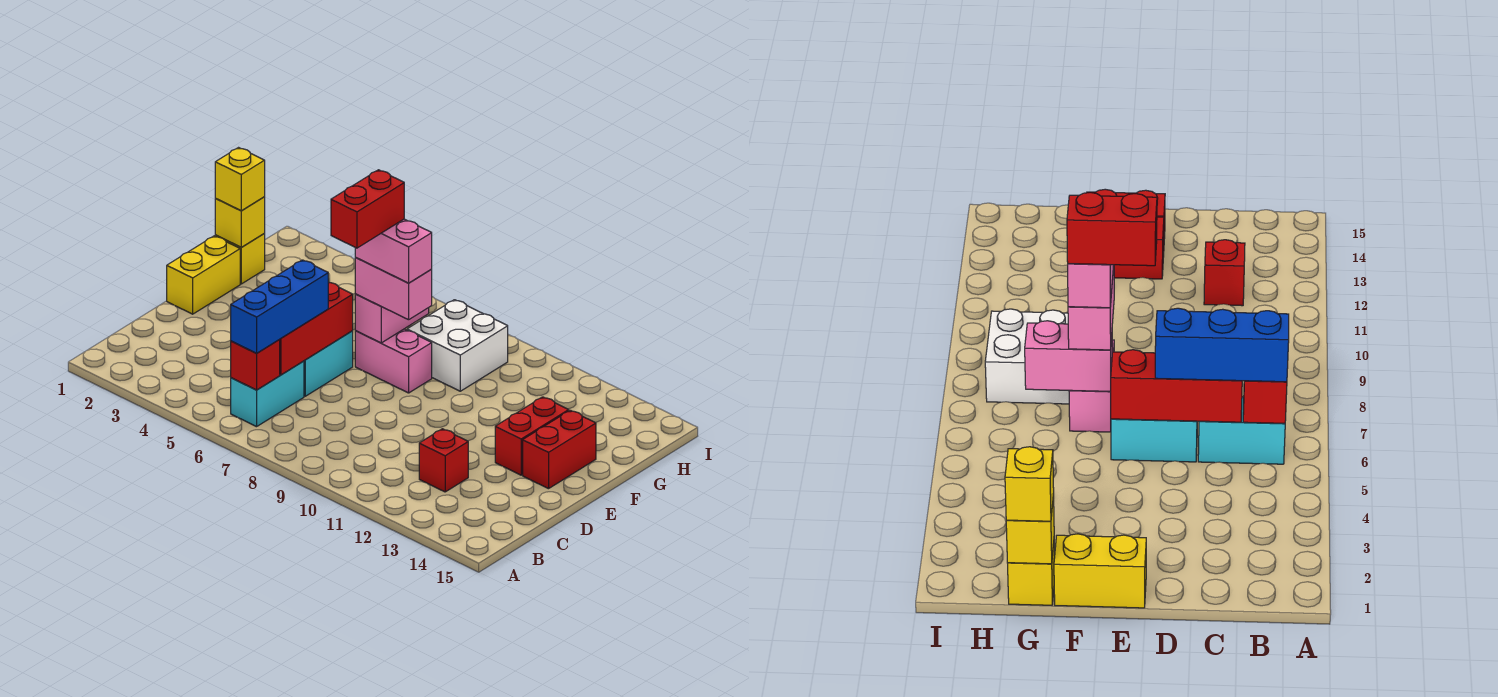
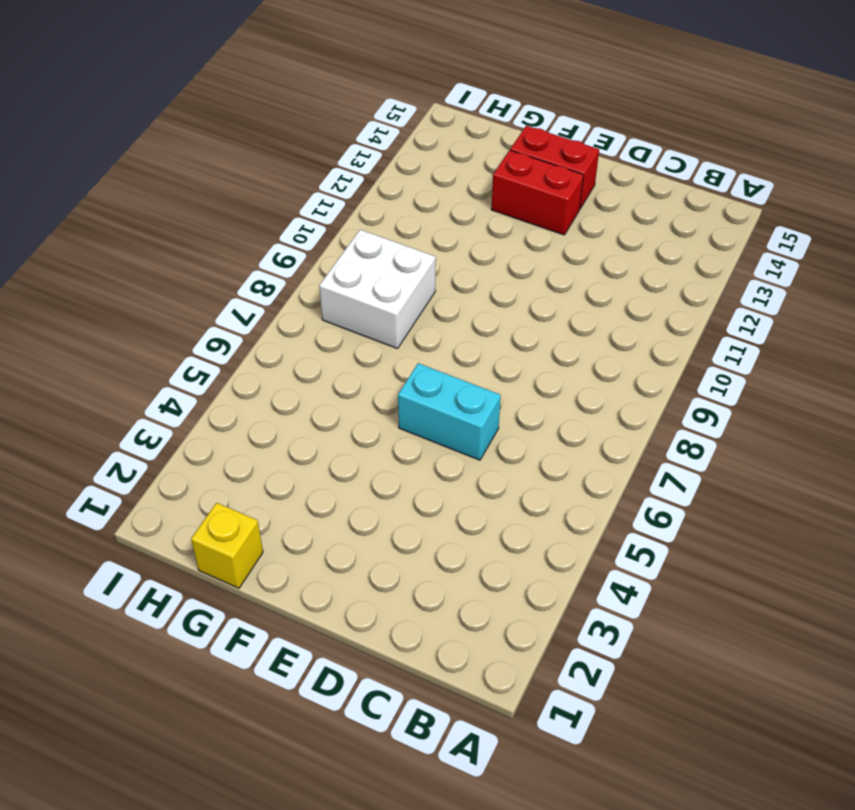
none -> cyan brick B6:C6 level 1
none -> red brick C12 level 1
none -> yellow brick E1:F1 level 1

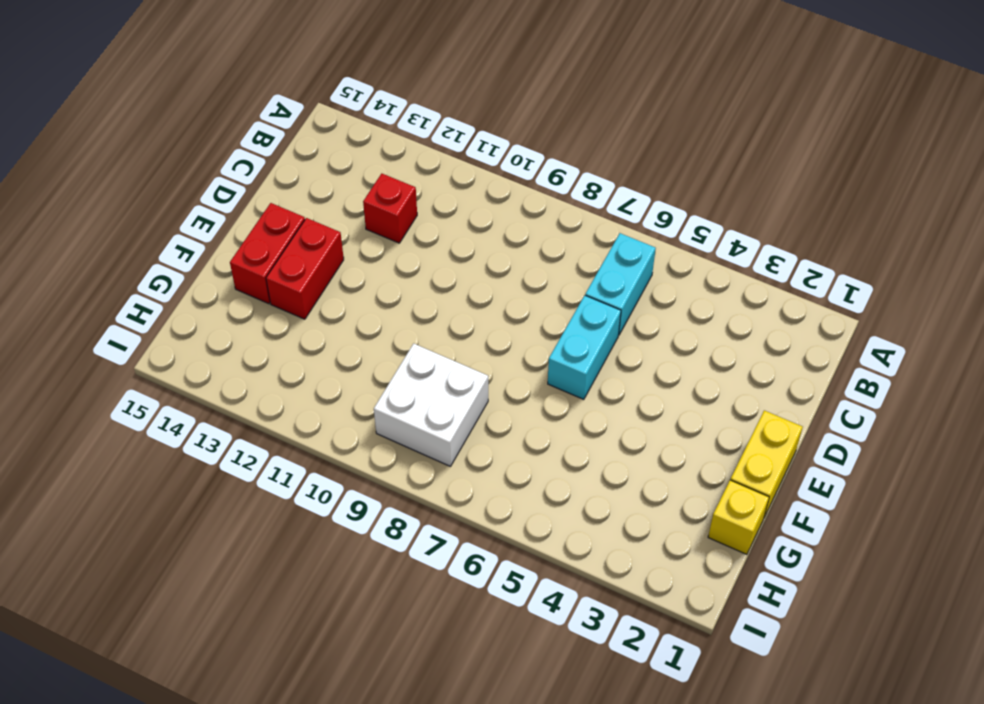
none -> pink brick F7:F8 level 1
none -> red brick B6 level 2
none -> red brick C6:E6 level 2

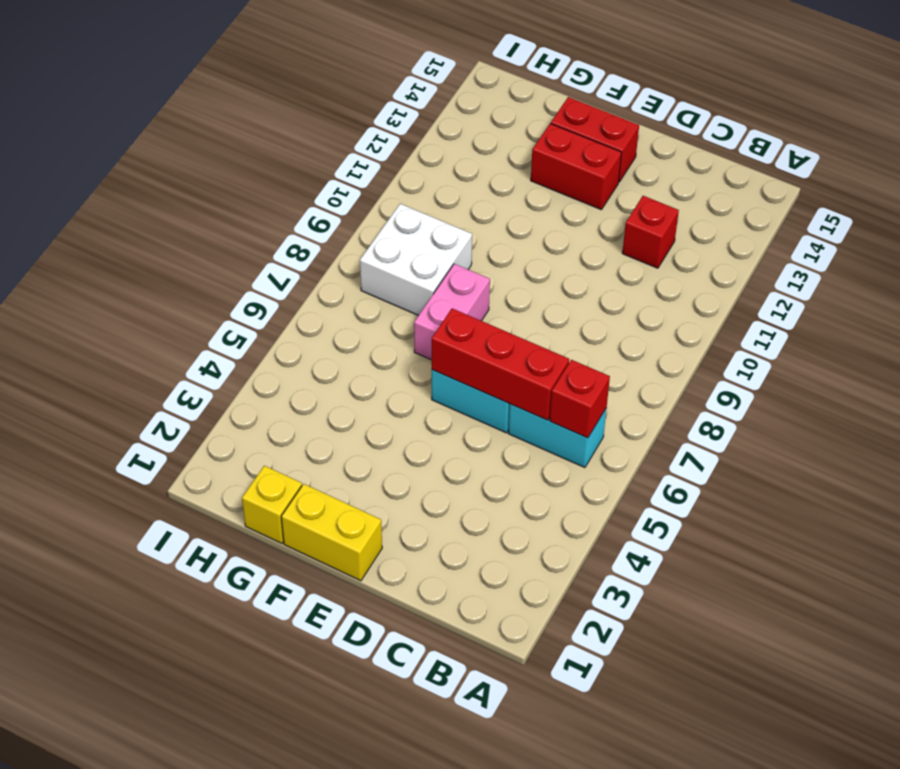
none -> pink brick F7:G7 level 2
none -> yellow brick G1 level 2
none -> blue brick B6:D6 level 3

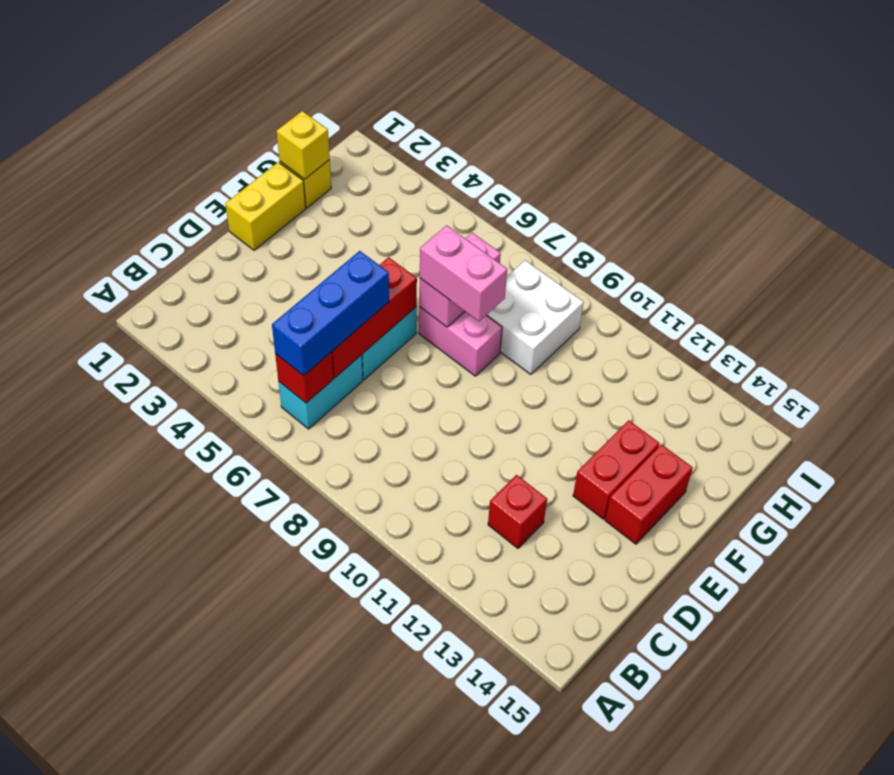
none -> yellow brick G1 level 3
none -> pink brick F7:F8 level 4
none -> red brick E7:F7 level 5

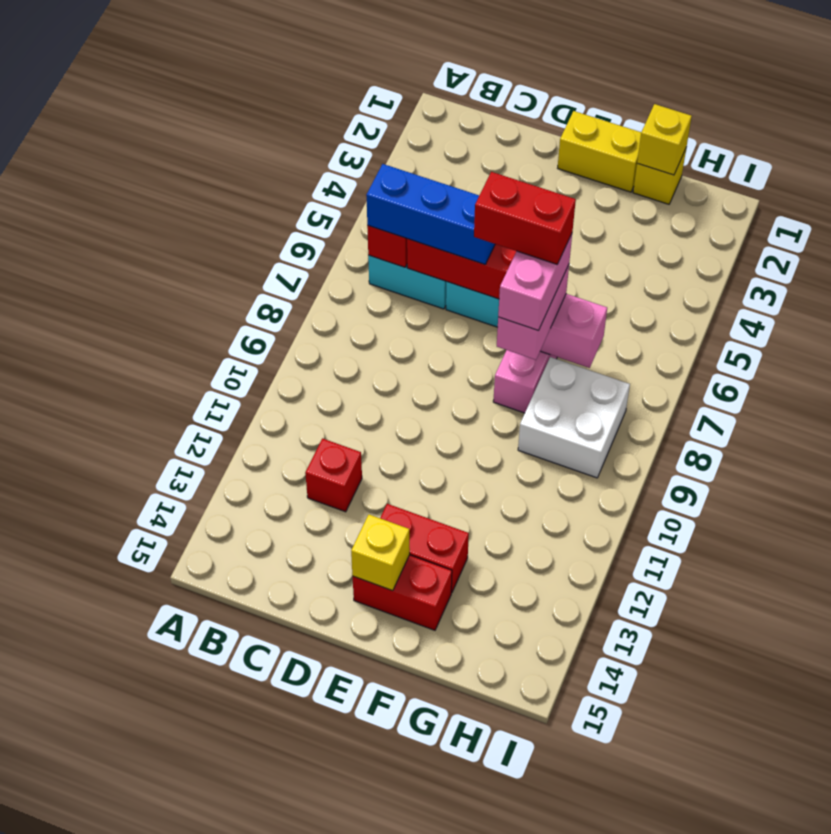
yellow brick E14 level 2 -> yellow brick G1 level 3

